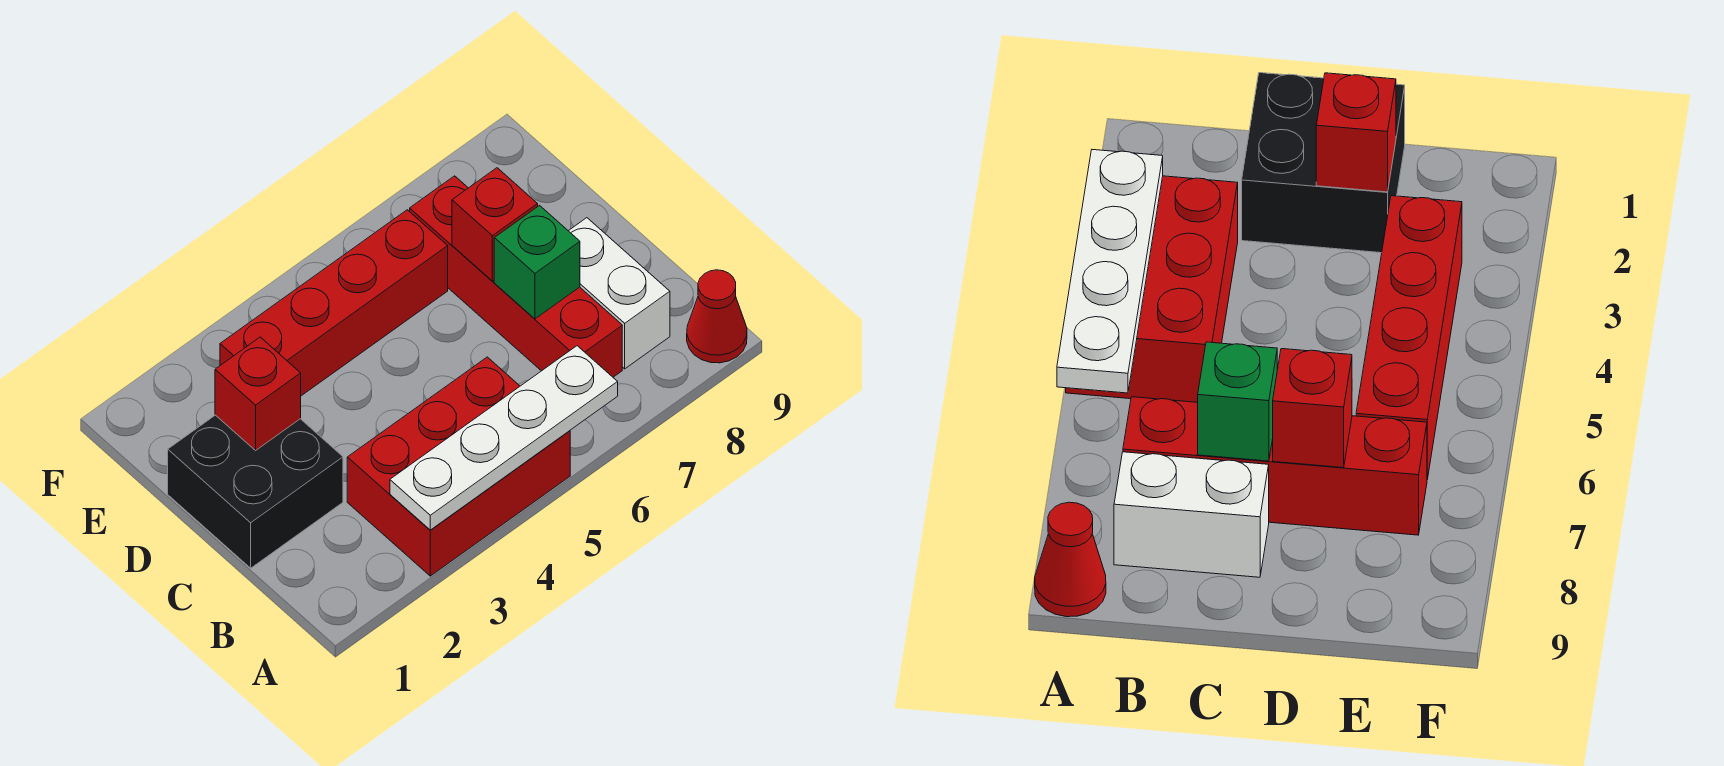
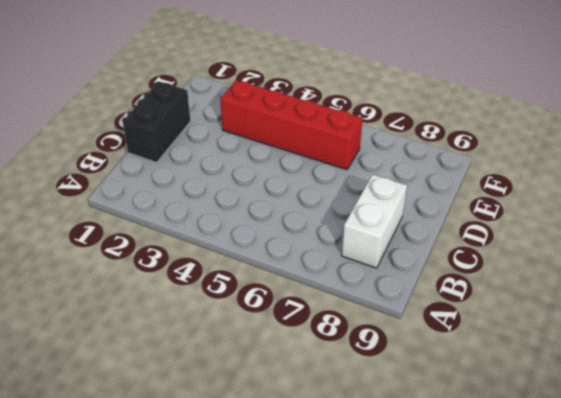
black brick C1:D1 level 1 -> black brick C1:D2 level 1
none -> red brick A3:B5 level 1
none -> red cone A9 level 1

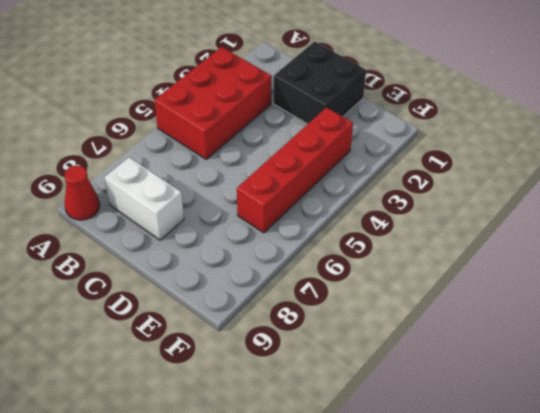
none -> red brick B7:E7 level 1
none -> white plate A3:A6 level 2

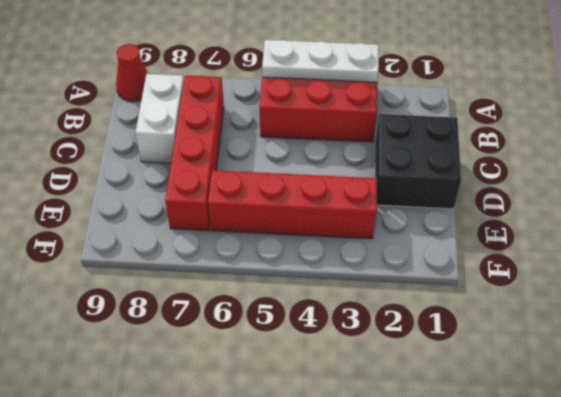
white plate A3:A5 level 2 -> white plate A3:A6 level 2
none -> green brick C7 level 2
none -> red brick D2 level 2

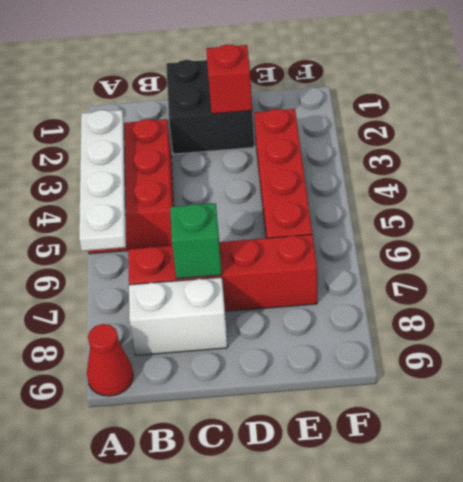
none -> red brick D7 level 2

